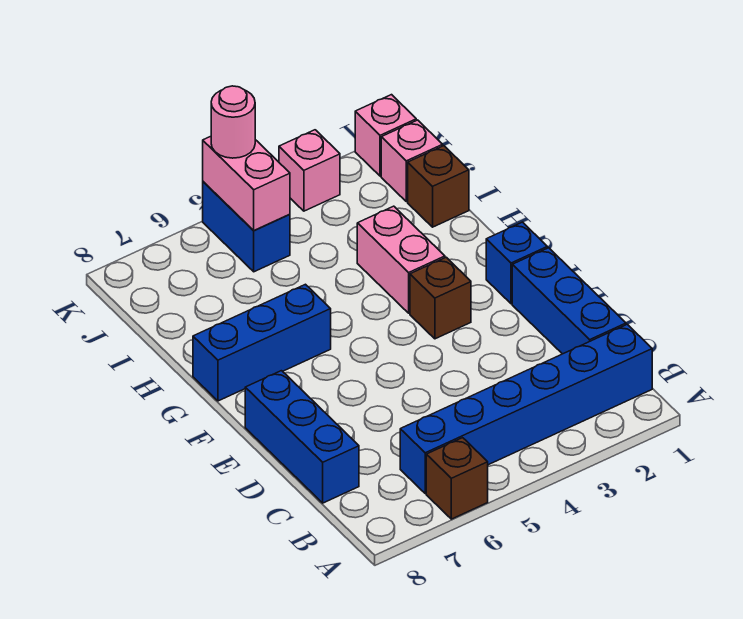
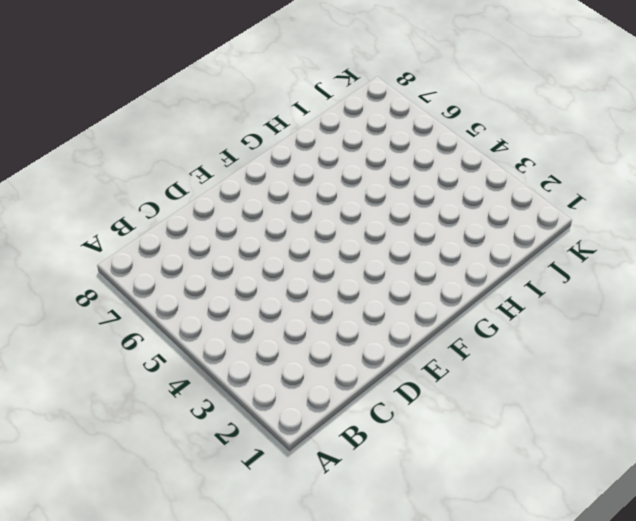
none -> brown brick A6 level 1
none -> blue brick B1:B6 level 1
none -> blue brick C1:E1 level 1

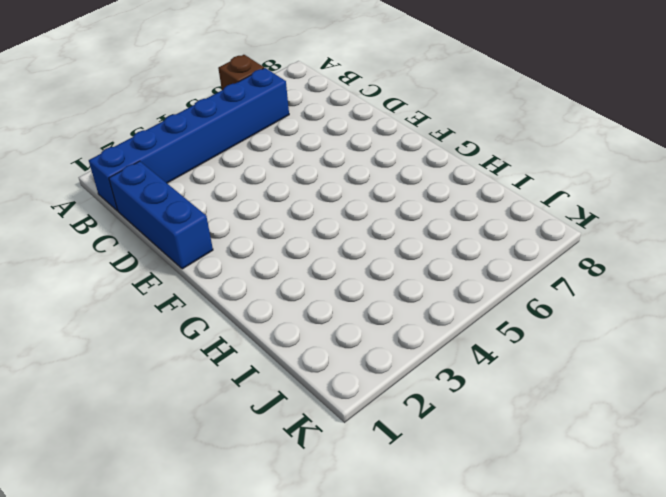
none -> blue brick C8:E8 level 1
none -> blue brick F1 level 1
none -> brown brick F3 level 1

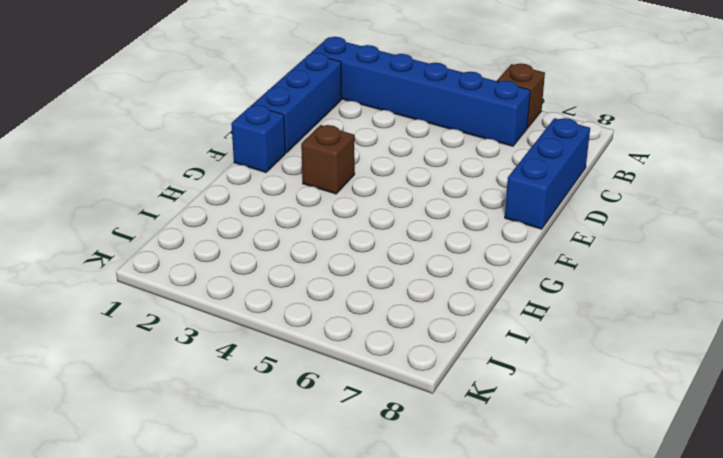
none -> pink brick G3:H3 level 1
none -> blue brick G6:G8 level 1
none -> brown brick I1 level 1

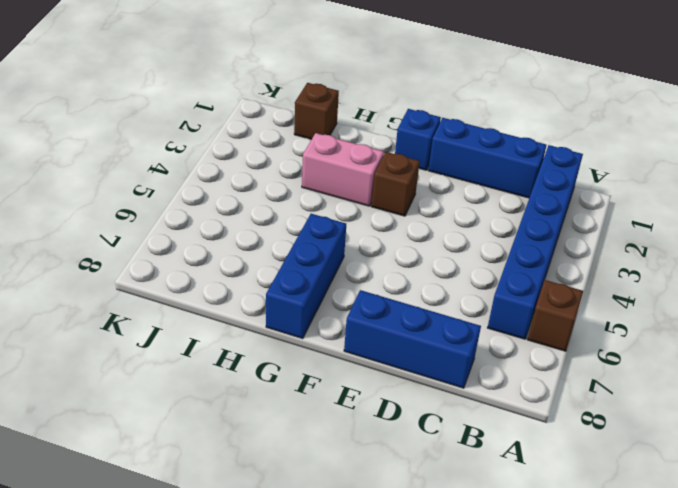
none -> pink brick J1 level 1
none -> blue brick J5:K5 level 1
none -> pink brick K1 level 1

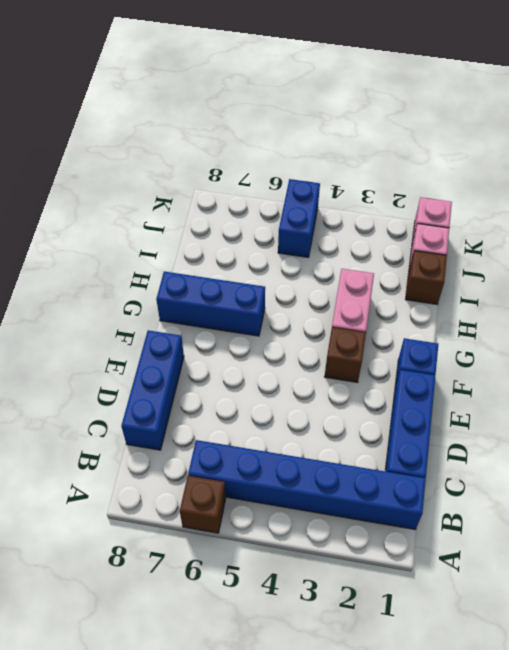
none -> pink brick K3 level 1
none -> pink brick J5:K5 level 2
none -> pink round brick K5 level 3

